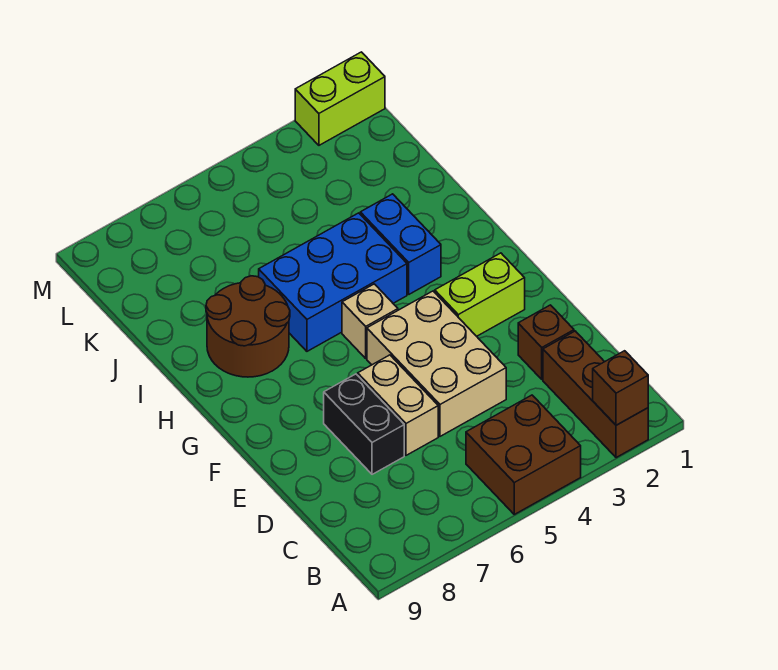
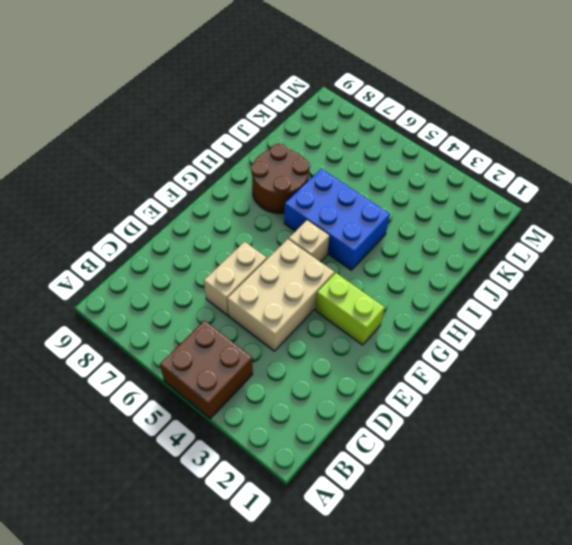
none -> brown brick A2:C2 level 1
none -> brown brick D2 level 1
none -> black brick D7:E7 level 1

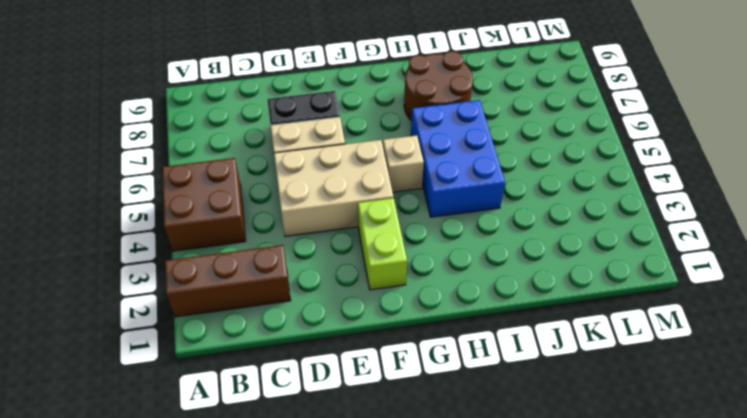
none -> brown brick D2 level 1
none -> blue brick H3:I3 level 1
none -> lime brick M1:M2 level 1

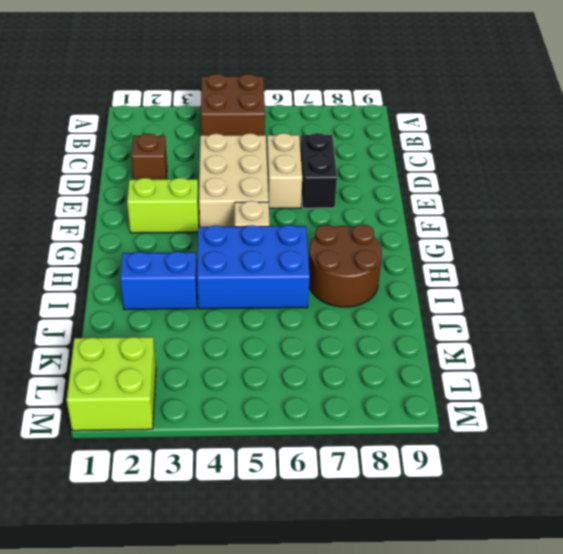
blue brick I2:I3 level 1 -> blue brick H3:I3 level 1
lime brick L1:M2 level 1 -> lime brick M1:M2 level 1
none -> brown brick A2:C2 level 1
none -> brown brick A2 level 2

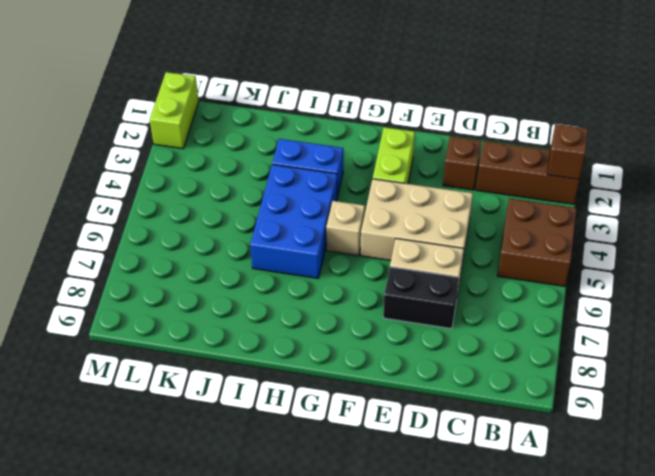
none -> brown round brick H7:I8 level 1

